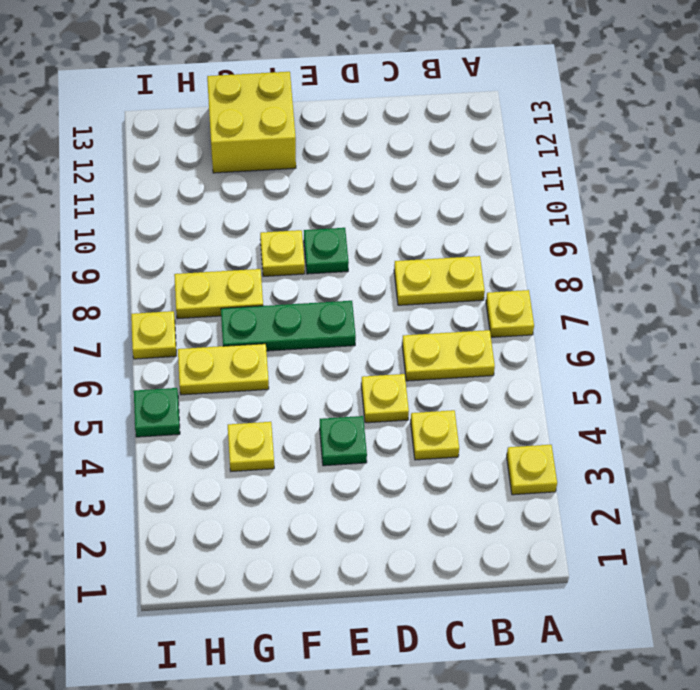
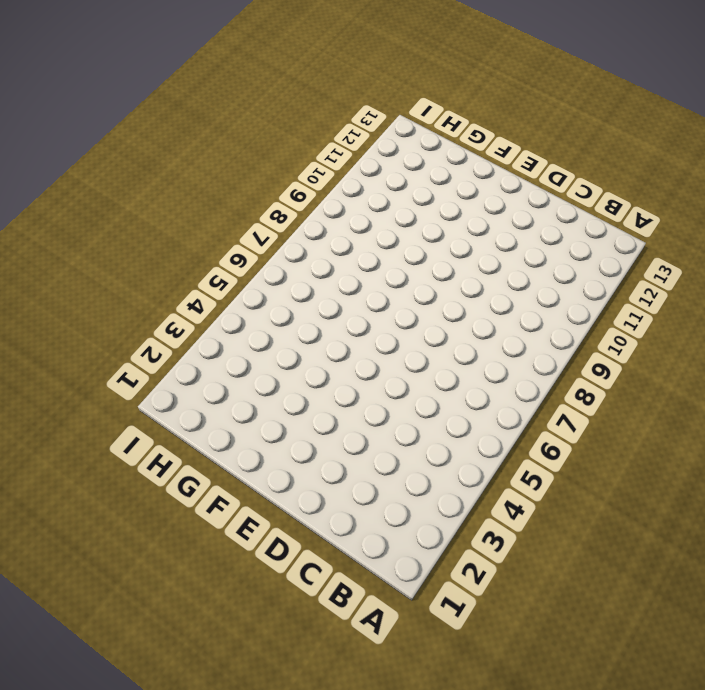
none -> yellow plate A3 level 1
none -> yellow plate A7 level 1
none -> yellow plate B6:C6 level 1

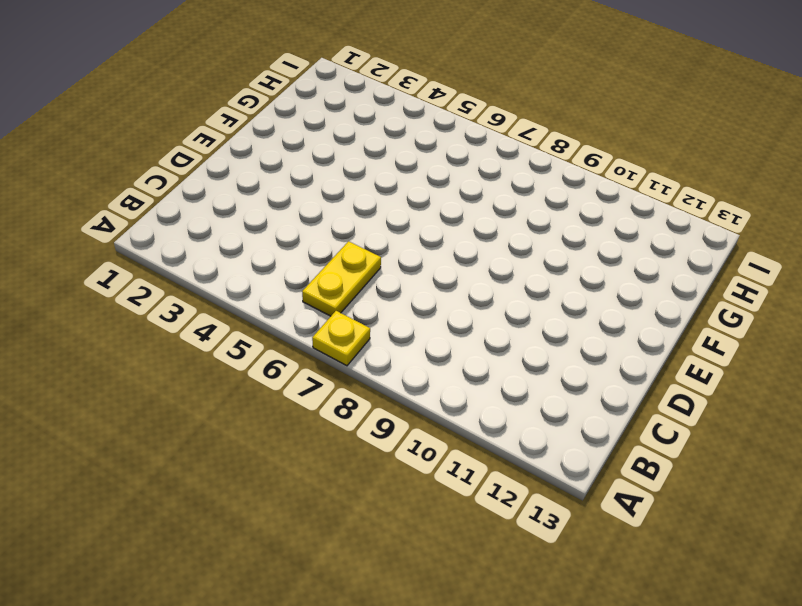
none -> yellow plate A3 level 1
none -> yellow plate B8:C8 level 1
none -> yellow plate C4 level 1

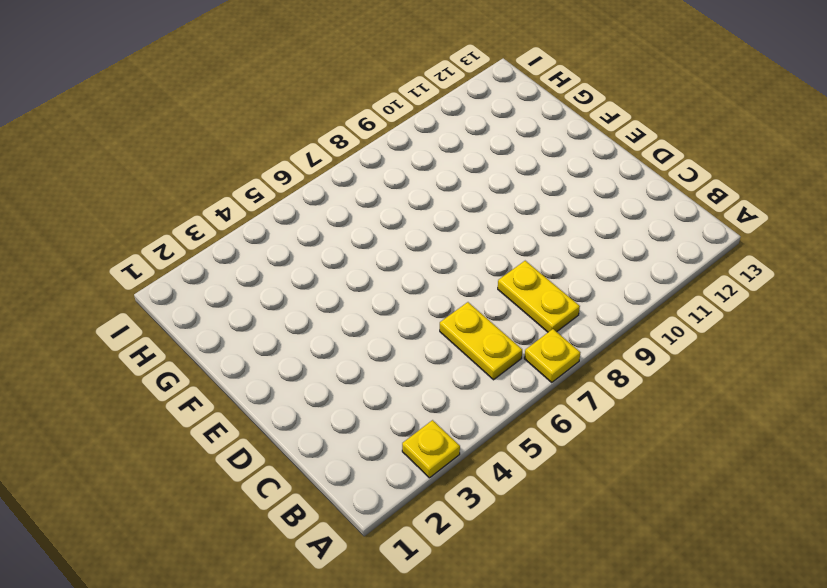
none -> yellow plate C4 level 1
none -> yellow plate D5 level 1
none -> green plate E4 level 1

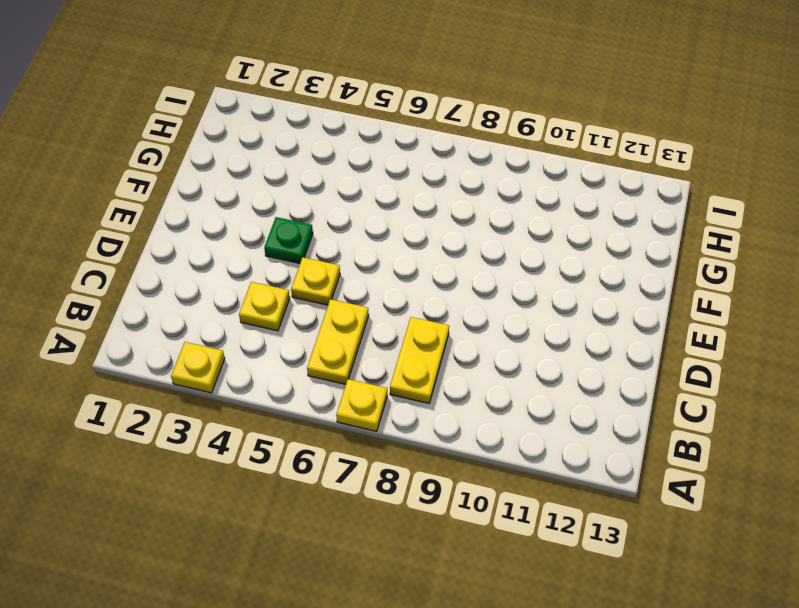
none -> green plate E7:G7 level 1
none -> green plate E9 level 1
none -> yellow plate F9 level 1

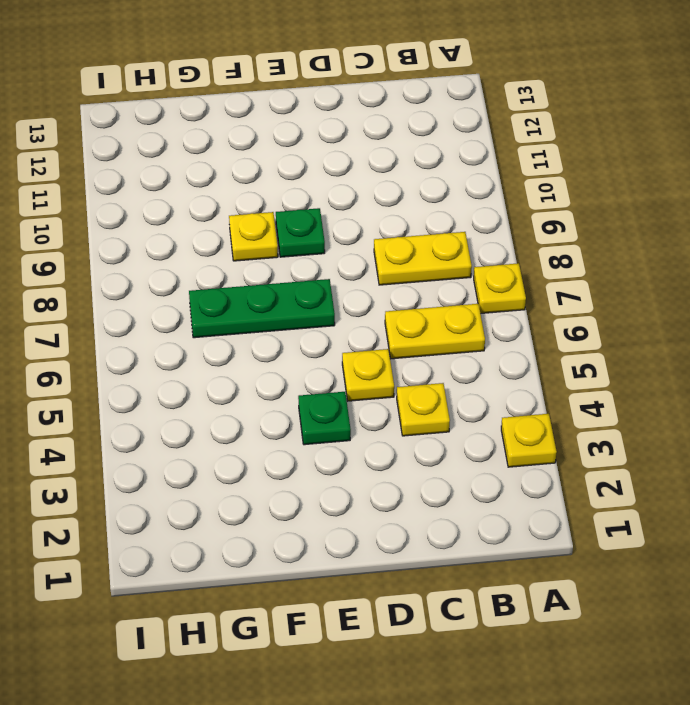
none -> yellow brick F12:G13 level 1
none -> yellow plate G4 level 1
none -> yellow plate G6:H6 level 1

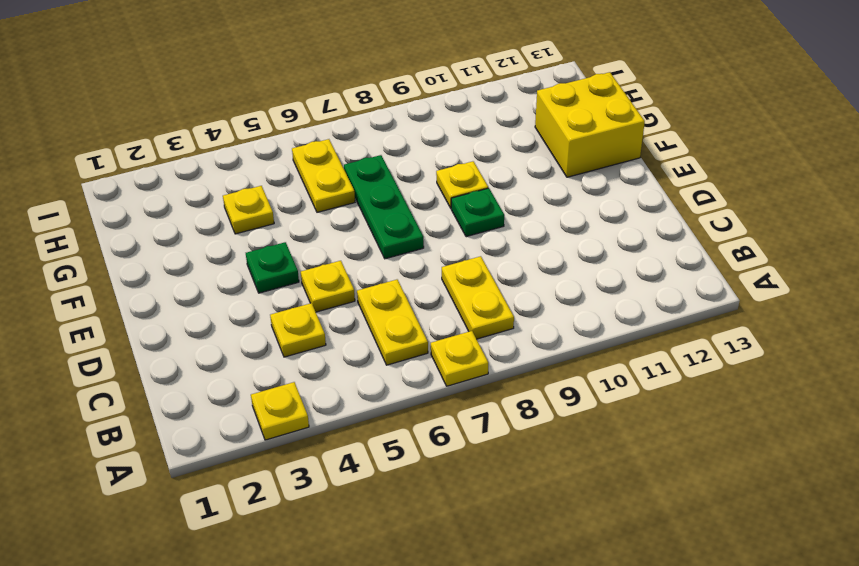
none -> yellow plate G8:H8 level 1
none -> green plate I5 level 1
none -> yellow plate I7 level 1

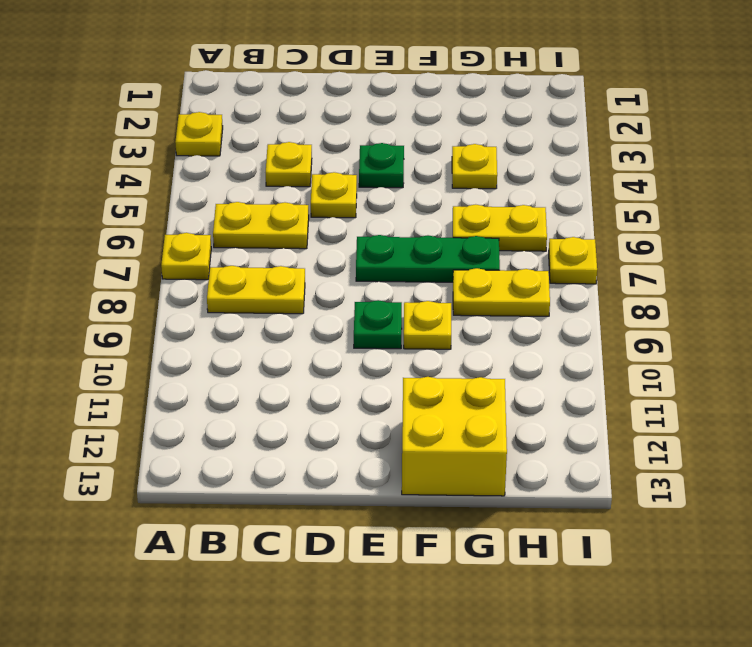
none -> green plate I5 level 1

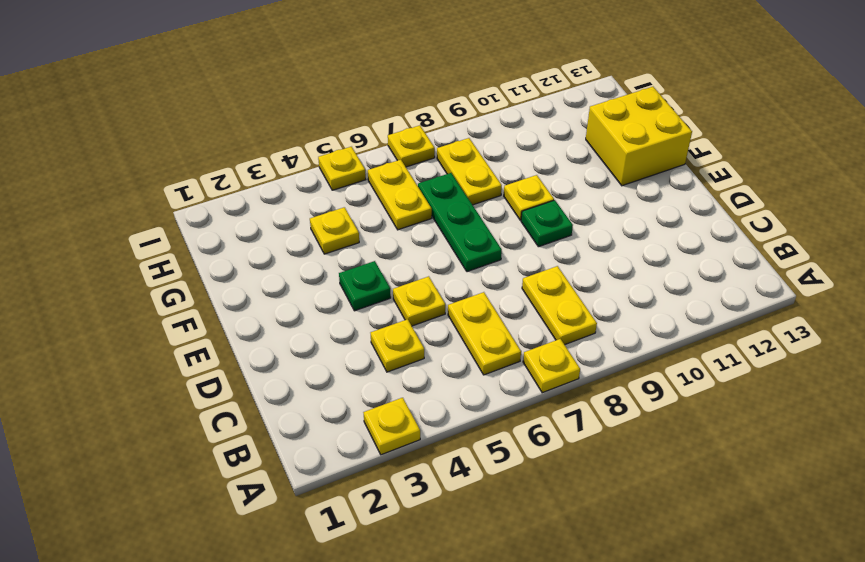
yellow plate I5 level 1 -> green plate I5 level 1

